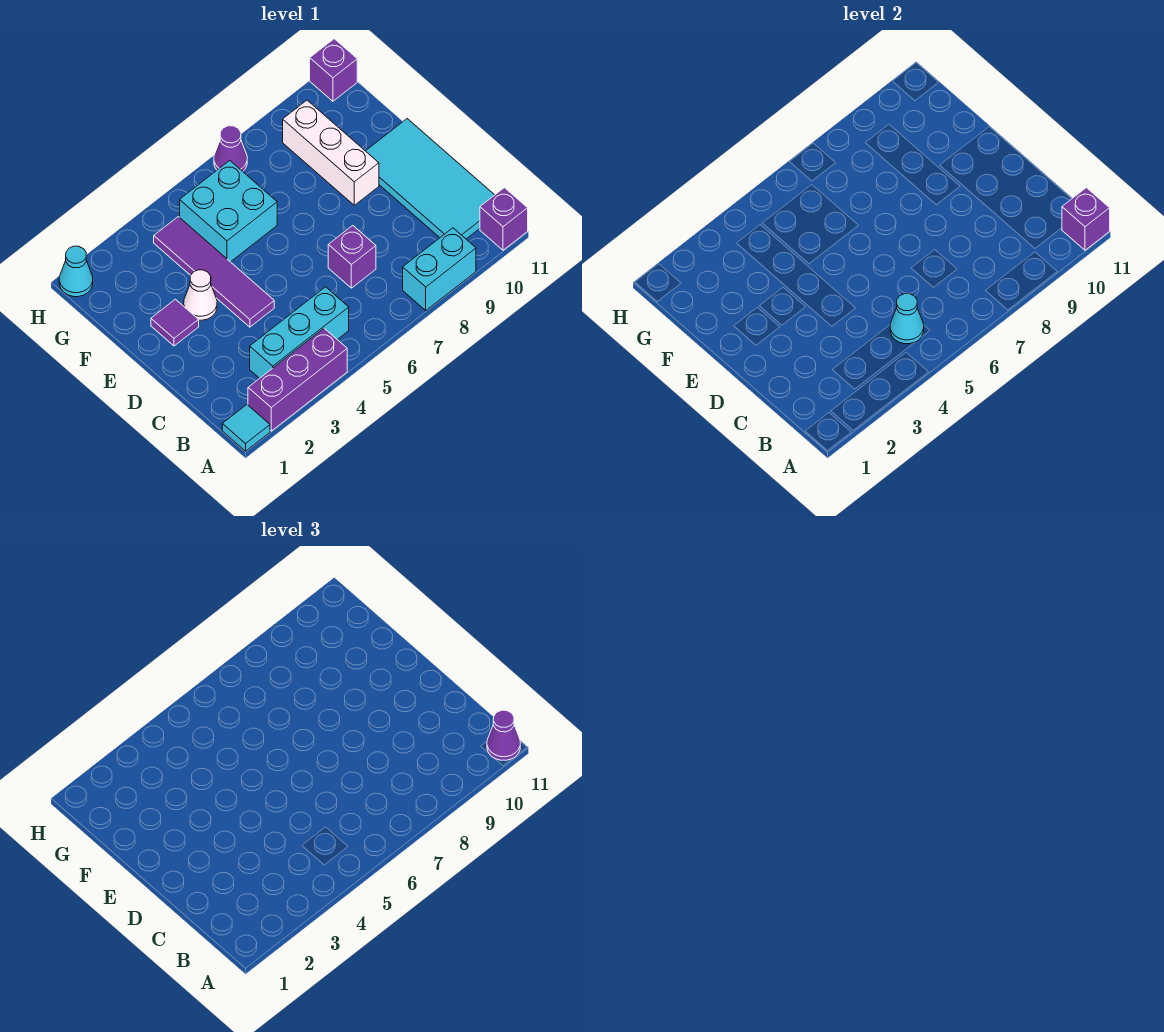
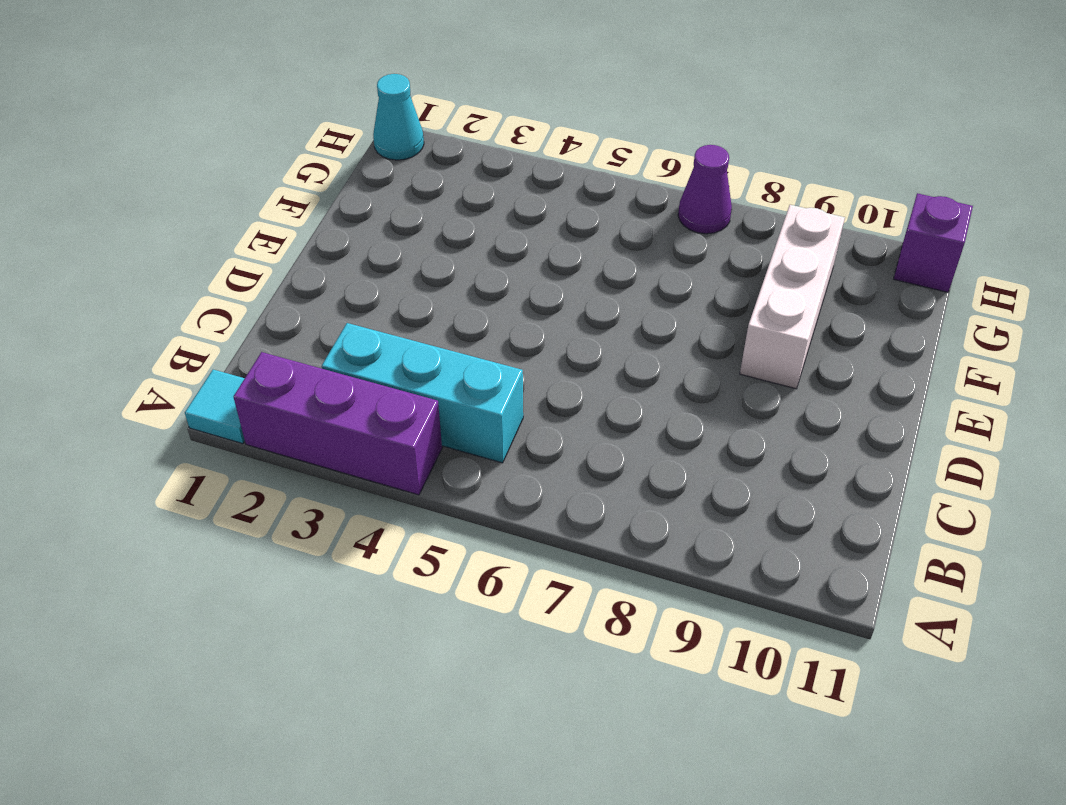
none -> cyan brick A8:A9 level 1
none -> purple brick A11 level 1
none -> cyan tile B10:E11 level 1

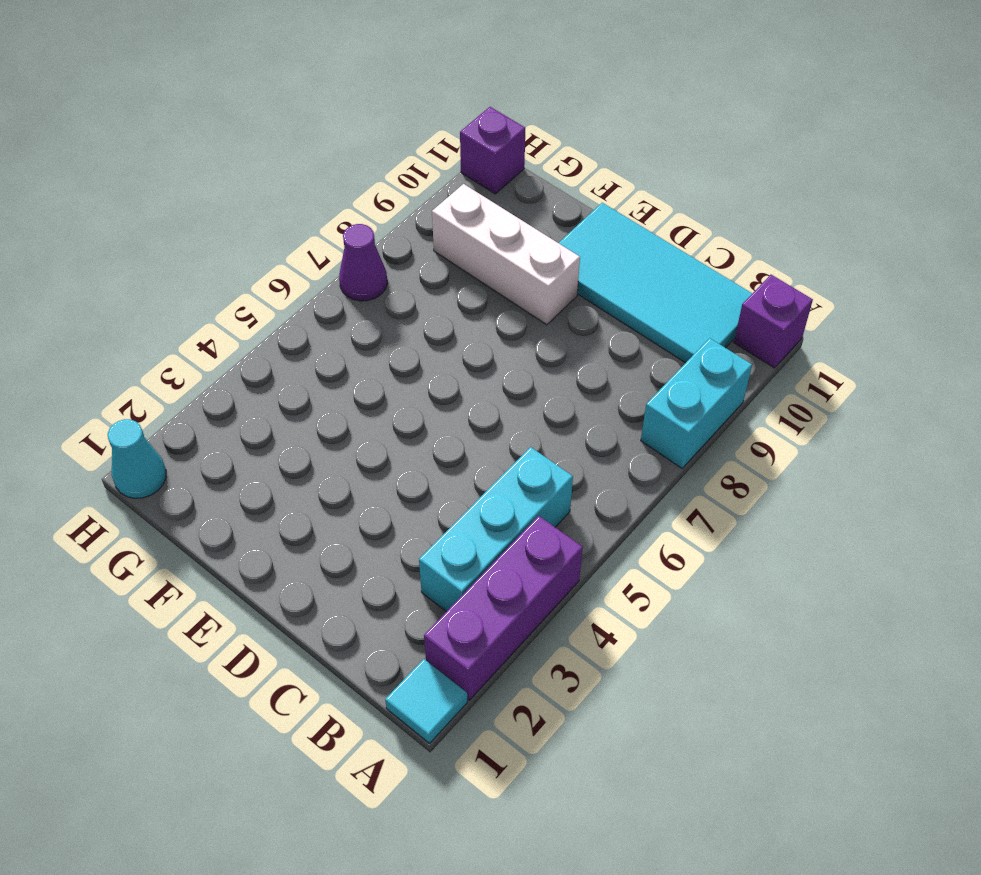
none -> purple brick C7 level 1
none -> purple tile D4:G4 level 1
none -> purple tile E2 level 1

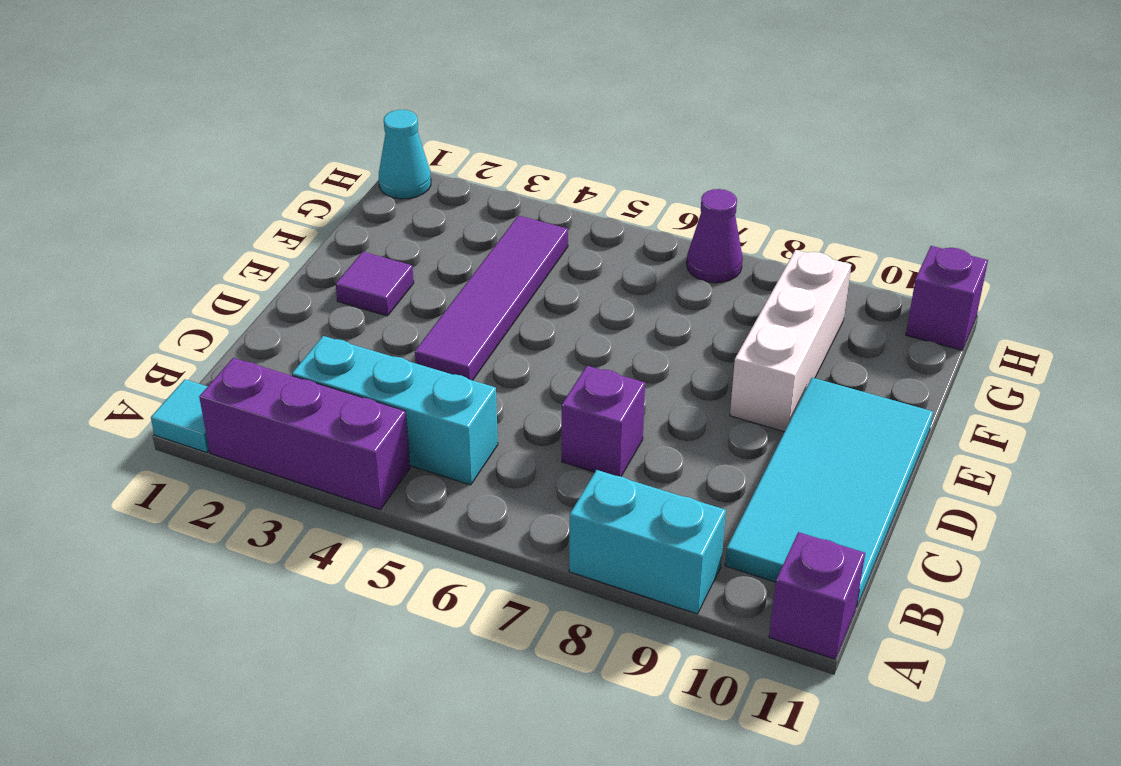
none -> white cone E3 level 1
none -> cyan brick F5:G6 level 1
none -> purple brick A11 level 2

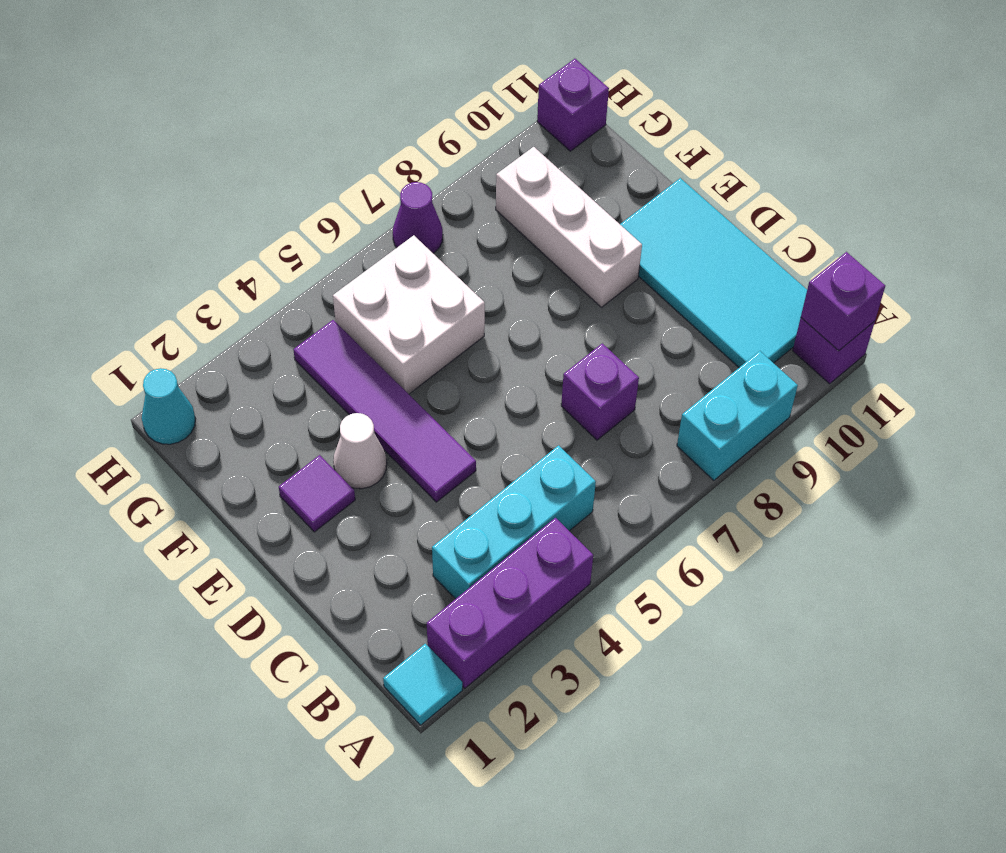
white brick F5:G6 level 1 -> cyan brick F5:G6 level 1
none -> cyan cone B5 level 2
none -> purple cone A11 level 3

